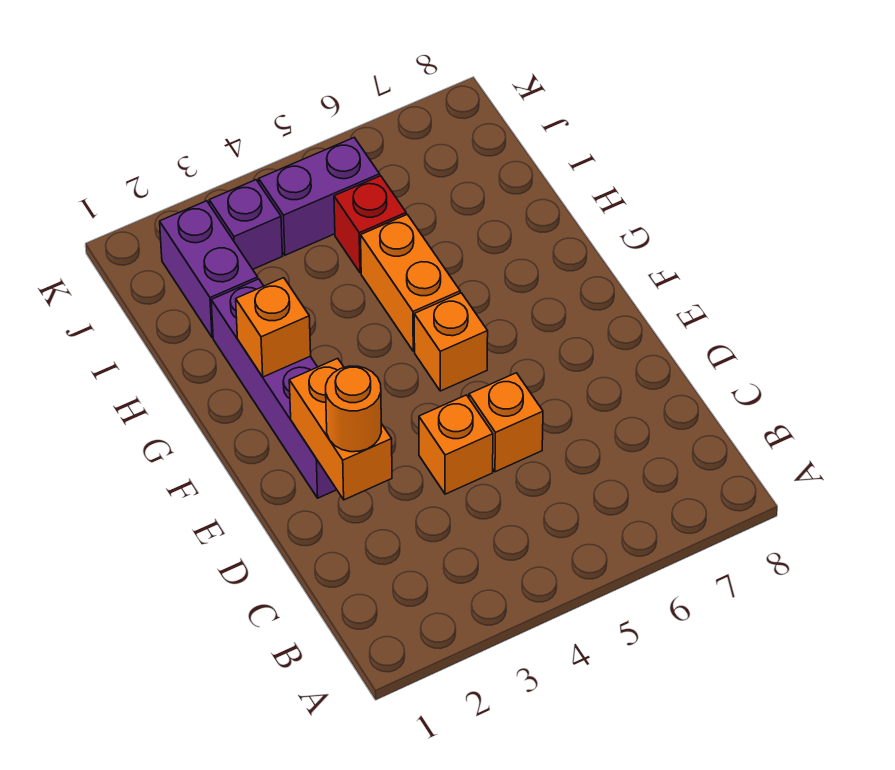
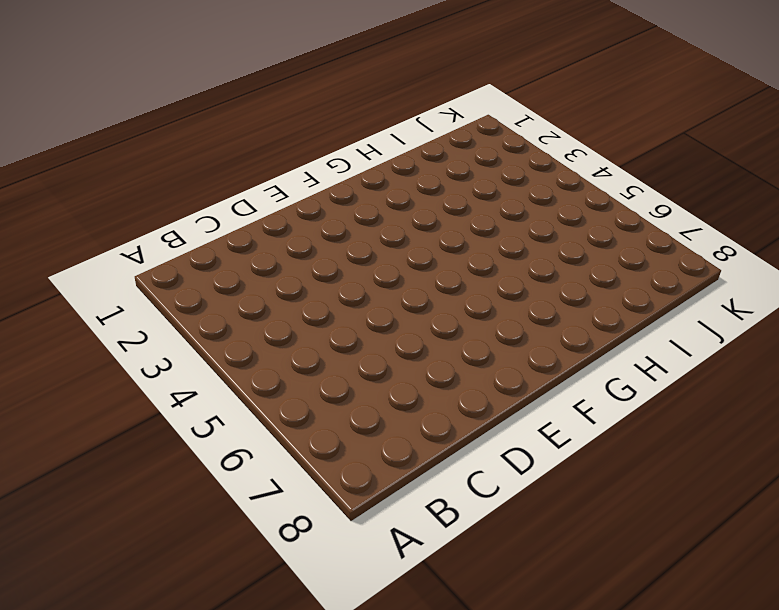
none -> orange brick D4 level 1
none -> orange brick D5 level 1
none -> purple brick E2:H2 level 1

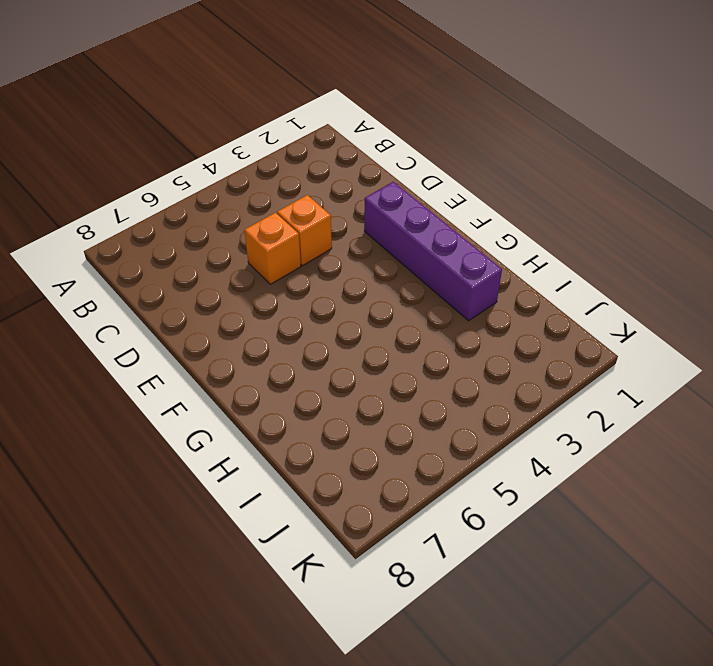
none -> orange brick F5 level 1
none -> orange brick G5:H5 level 1
none -> purple brick I2:J2 level 1

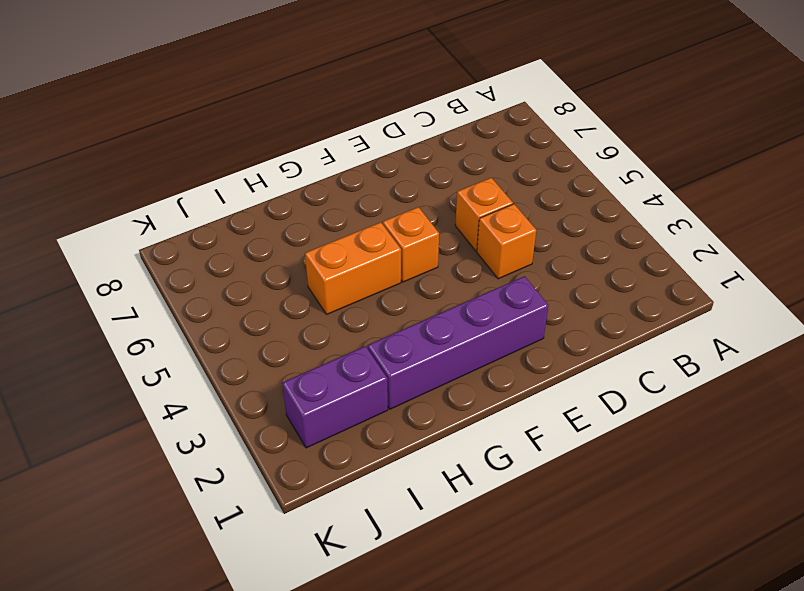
none -> red brick I5 level 1
none -> purple brick J3 level 1
none -> purple brick J4:J5 level 1

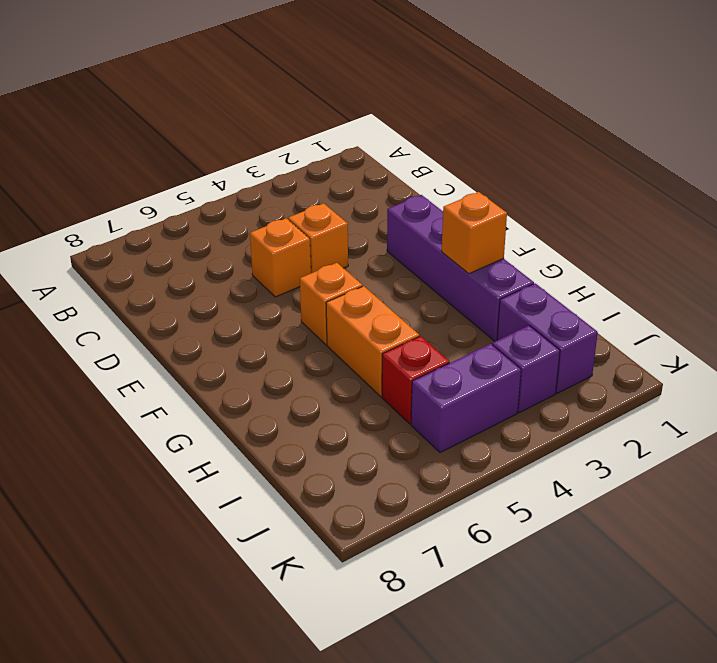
none -> orange brick D2:E2 level 2
none -> orange round brick D2 level 3

